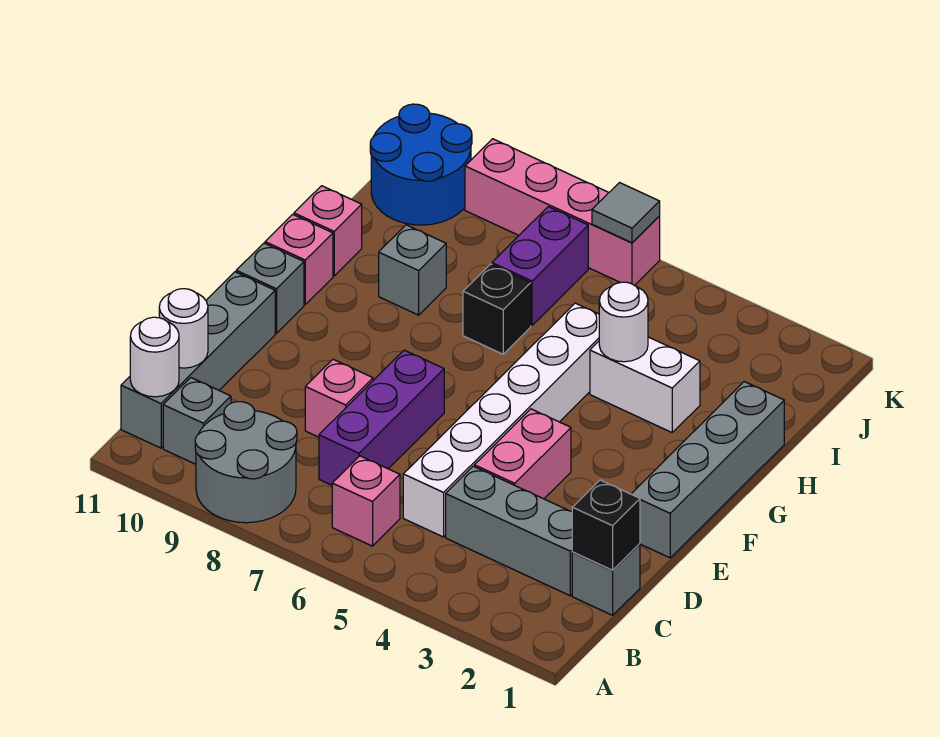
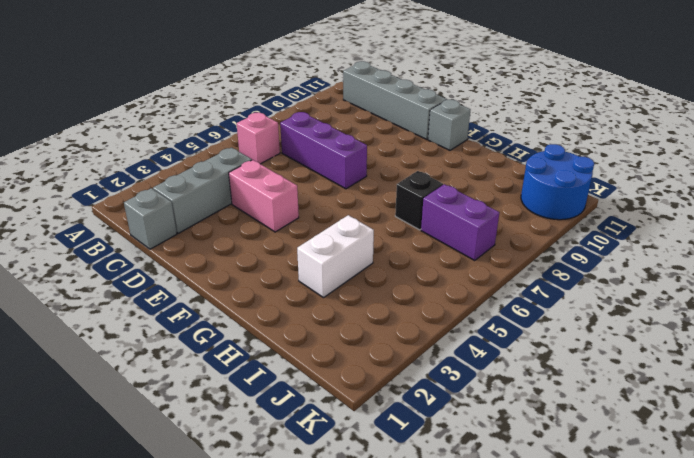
none -> grey round brick A8:B9 level 1
none -> grey brick B10 level 1
none -> white brick C5:H5 level 1

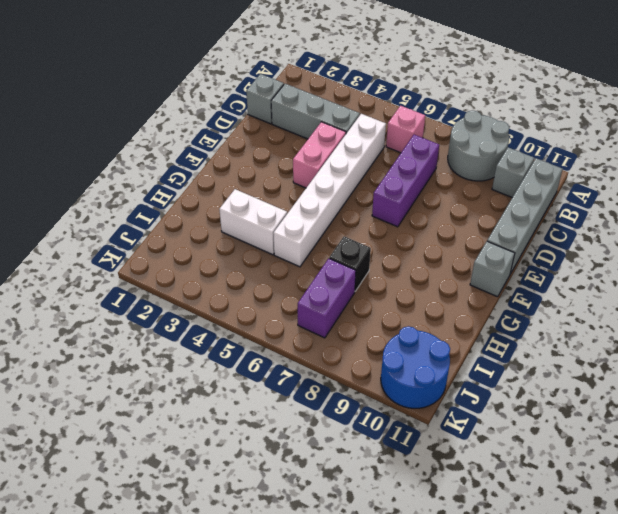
none -> pink brick D8 level 1
none -> grey brick E1:H1 level 1
none -> pink brick G11 level 1

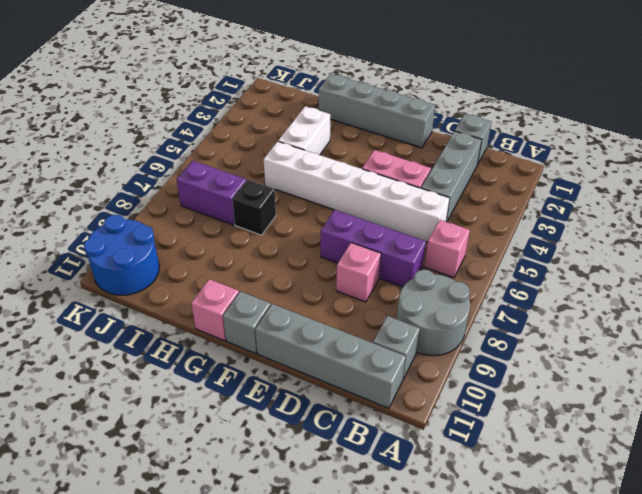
none -> grey brick H9 level 1
none -> pink brick H11 level 1
none -> pink brick K6:K9 level 1

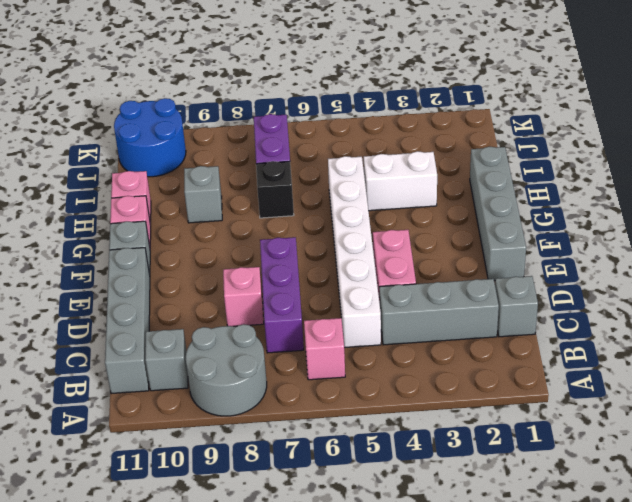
none -> pink brick K6:K9 level 1
none -> white round brick B11 level 2
none -> black brick C1 level 2

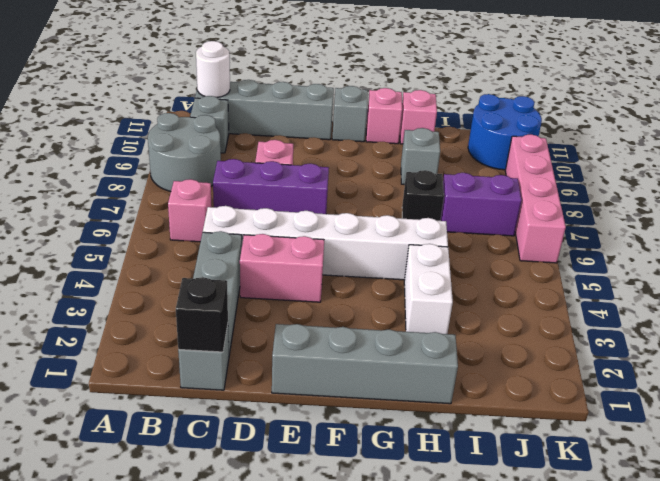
none -> white round brick C11 level 2
none -> white round brick H4 level 2
none -> grey tile K6 level 2

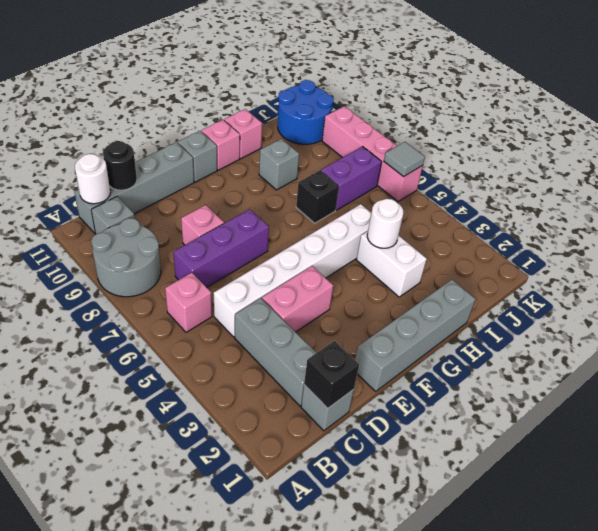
black round brick C11 level 2 -> white round brick C11 level 2

